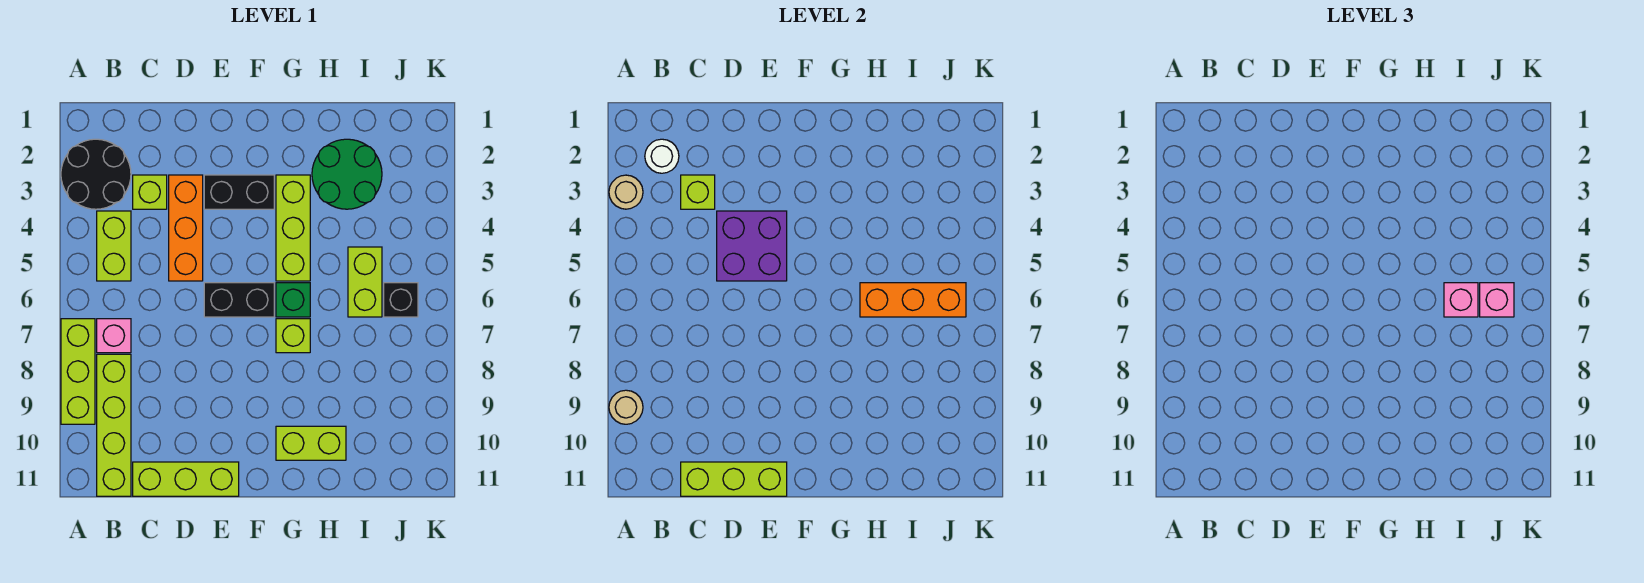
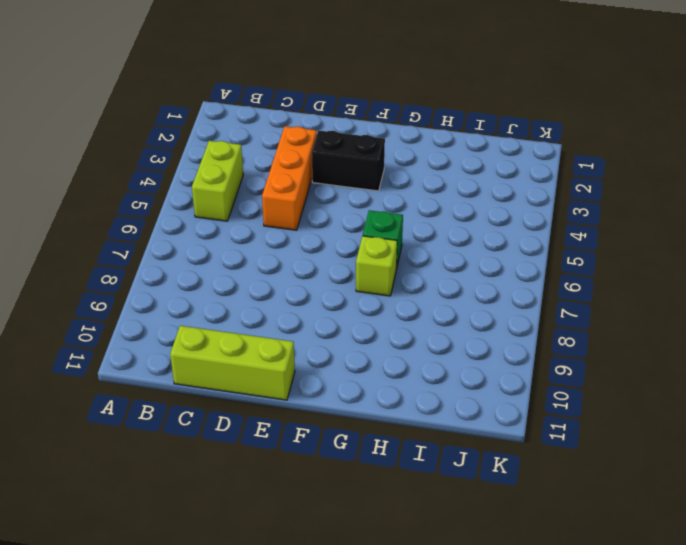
none -> black round brick A2:B3 level 1
none -> lime brick A7:A9 level 1
none -> pink brick B7 level 1

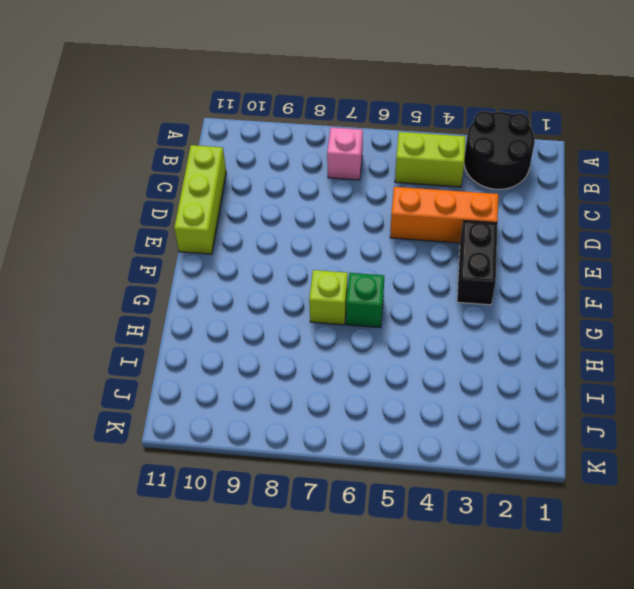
none -> lime brick A7:A9 level 1
none -> lime brick B8:B11 level 1
none -> lime brick C3 level 1

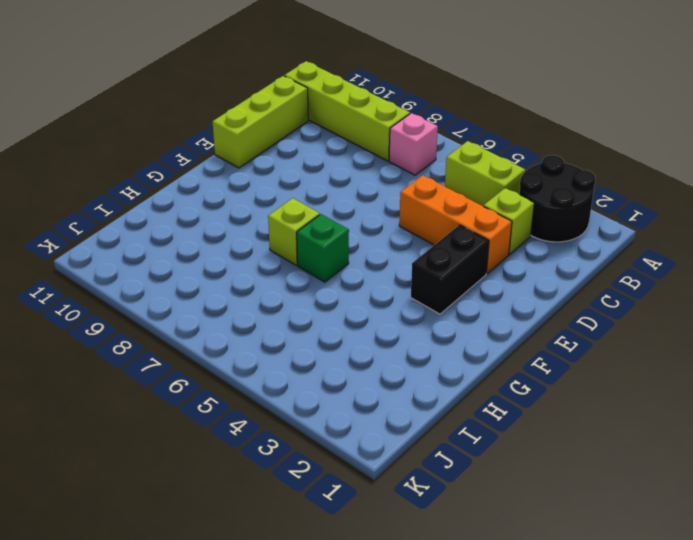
none -> lime brick A7:A9 level 1
none -> black brick E6:F6 level 1
none -> lime brick G3:G5 level 1

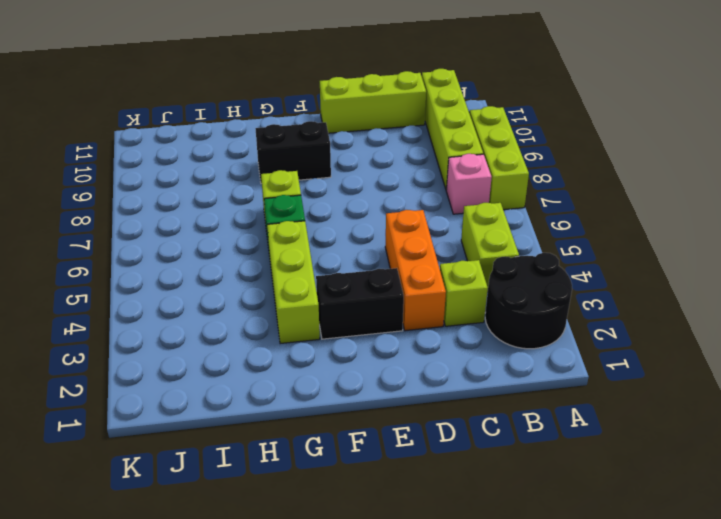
black brick F9:G9 level 1 -> black brick E6:F6 level 1
none -> lime brick G10:H10 level 1
none -> green round brick H2:I3 level 1
none -> lime brick I5:I6 level 1

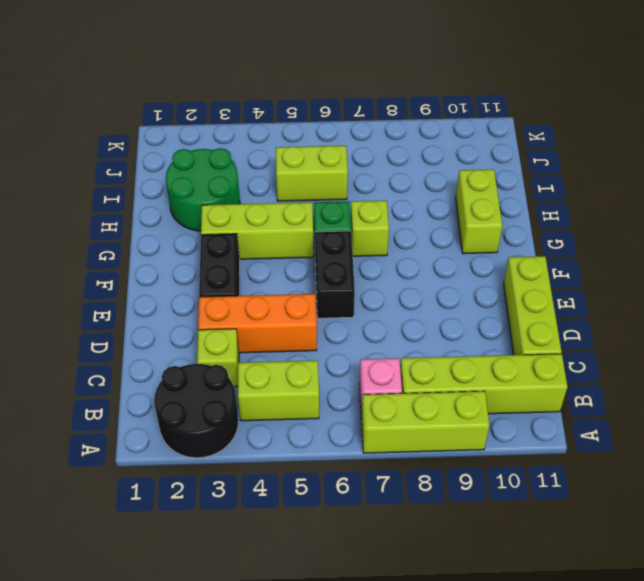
none -> black brick J6 level 1
none -> tan round brick A3 level 2
none -> tan round brick A9 level 2

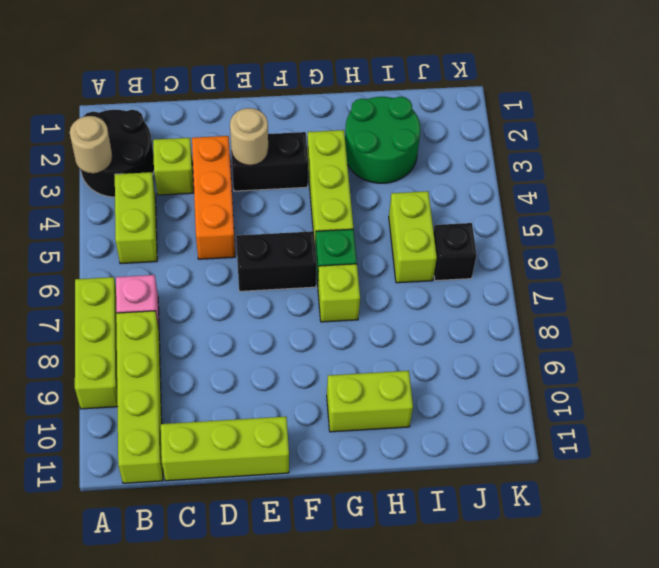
tan round brick E3 level 2 -> tan round brick A9 level 2
none -> white round brick B2 level 2
none -> lime brick C3 level 2
none -> lime brick C11:E11 level 2

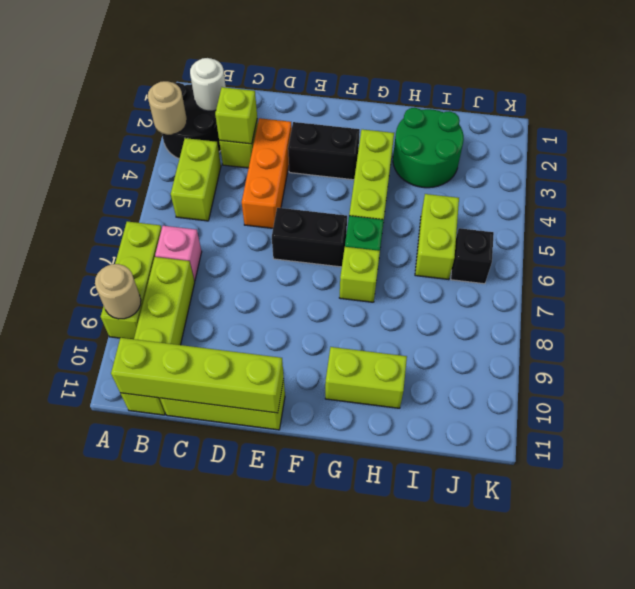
lime brick B11:E11 level 2 -> lime brick C11:E11 level 2
none -> purple brick D4:E5 level 2
none -> orange brick H6:J6 level 2
none -> pink brick I6 level 3

